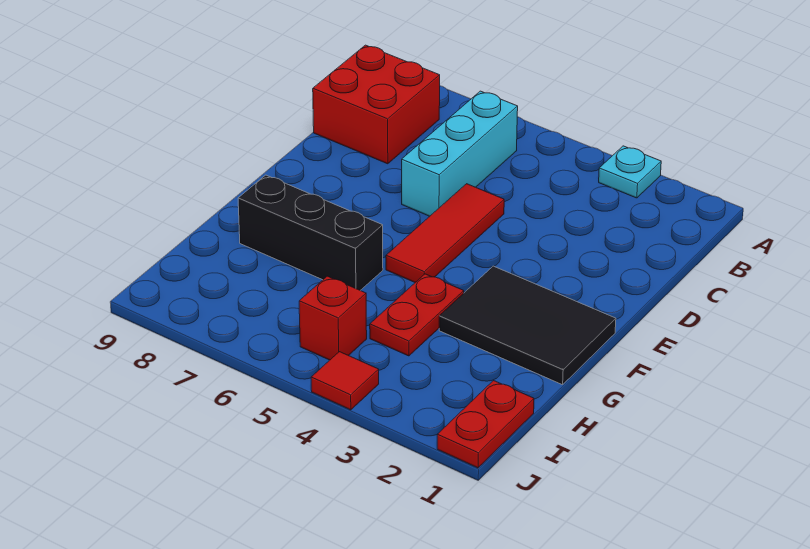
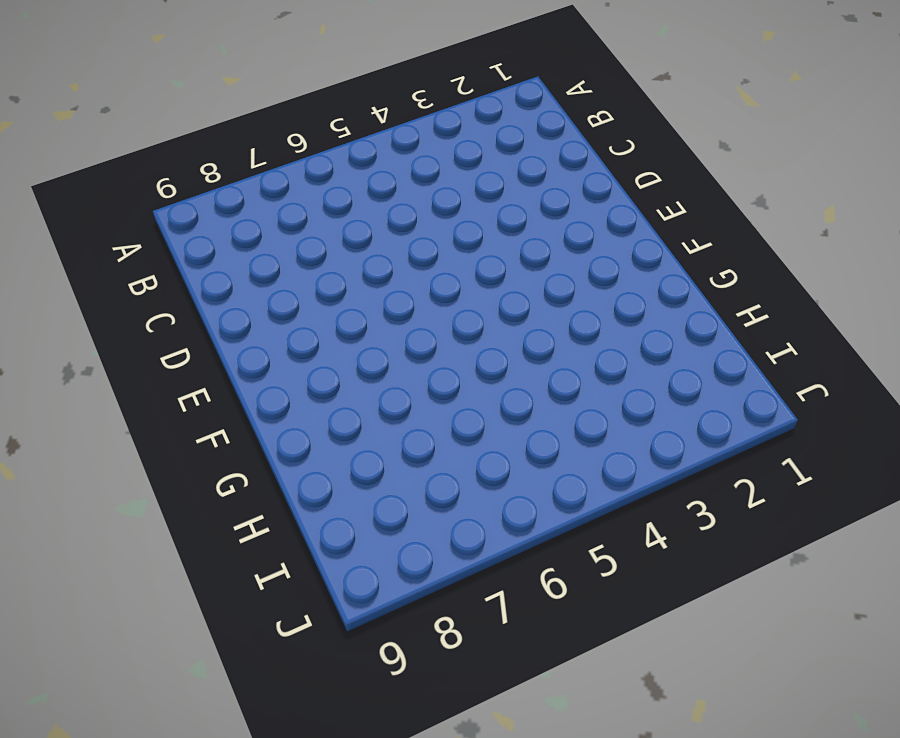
none -> cyan plate A3 level 1
none -> cyan brick B6:D6 level 1

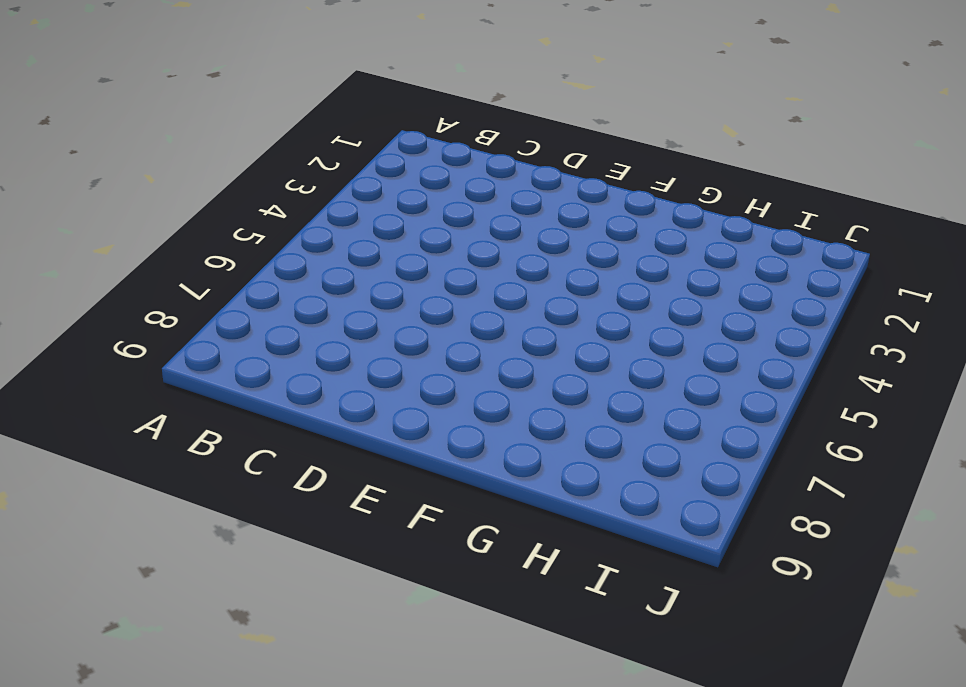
none -> cyan plate A3 level 1
none -> cyan brick B6:D6 level 1

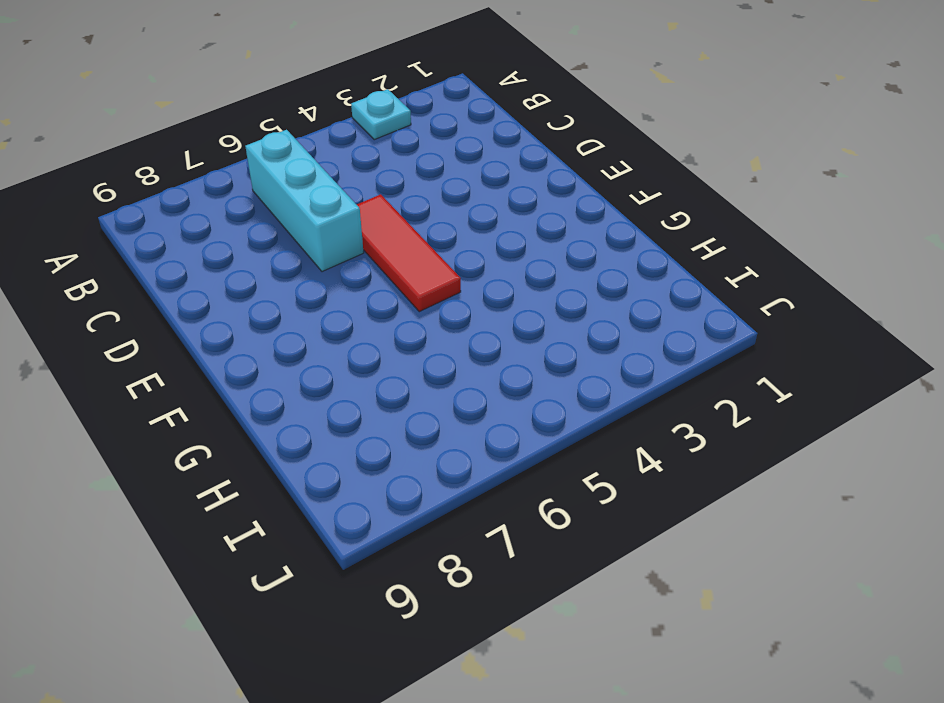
none -> red brick B8:C9 level 1
none -> black tile F1:G3 level 1

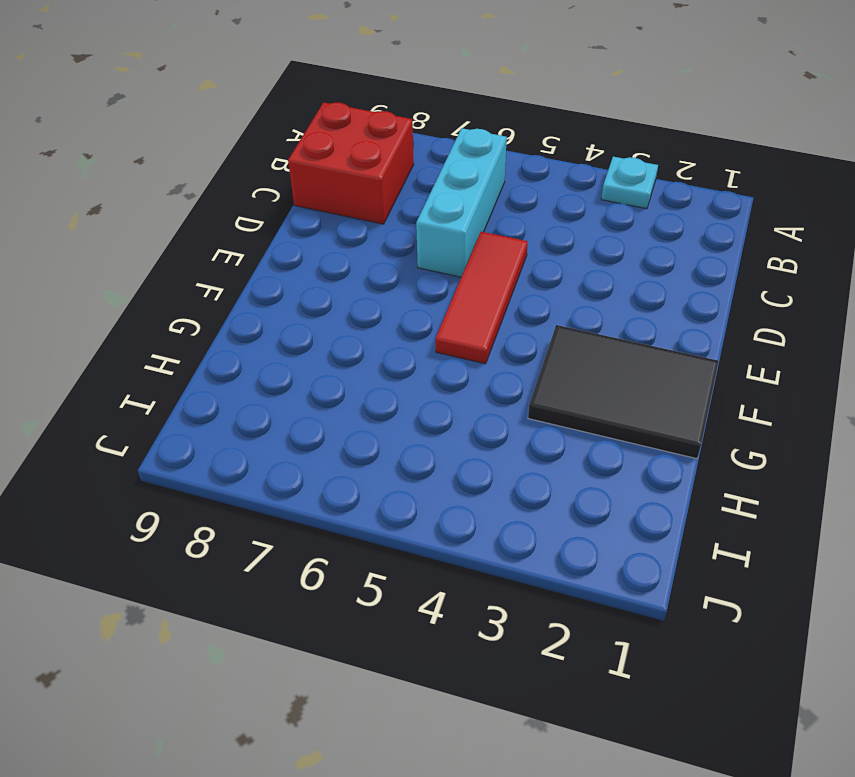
none -> red plate G4:H4 level 1
none -> black brick G6:G8 level 1

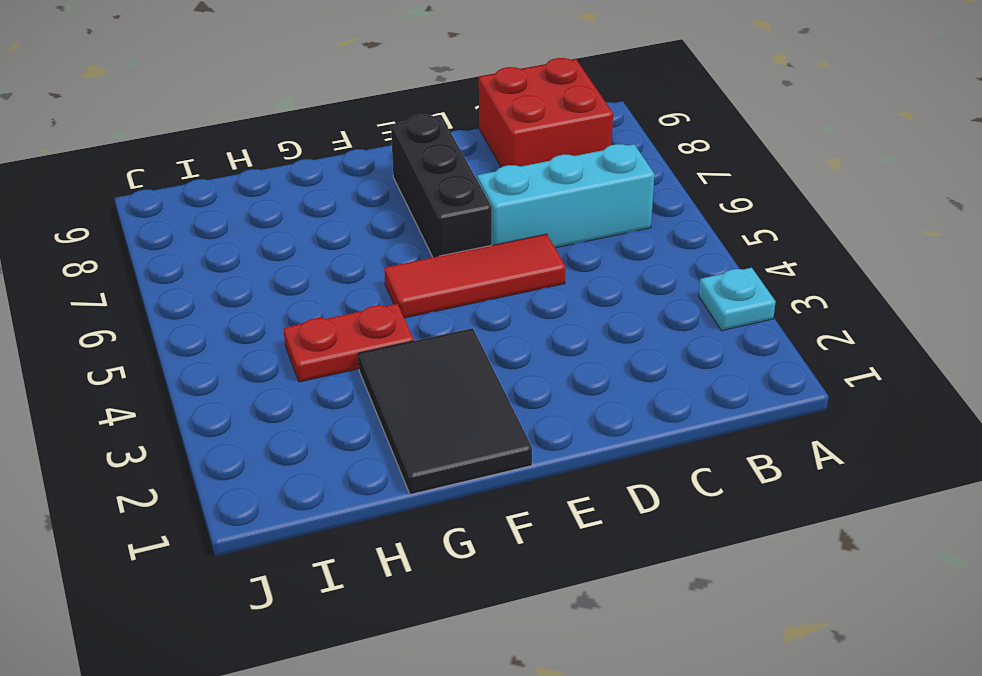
black brick E6:E8 level 1 -> black brick G6:G8 level 1
none -> red plate I1:J1 level 1
none -> red brick I5 level 1

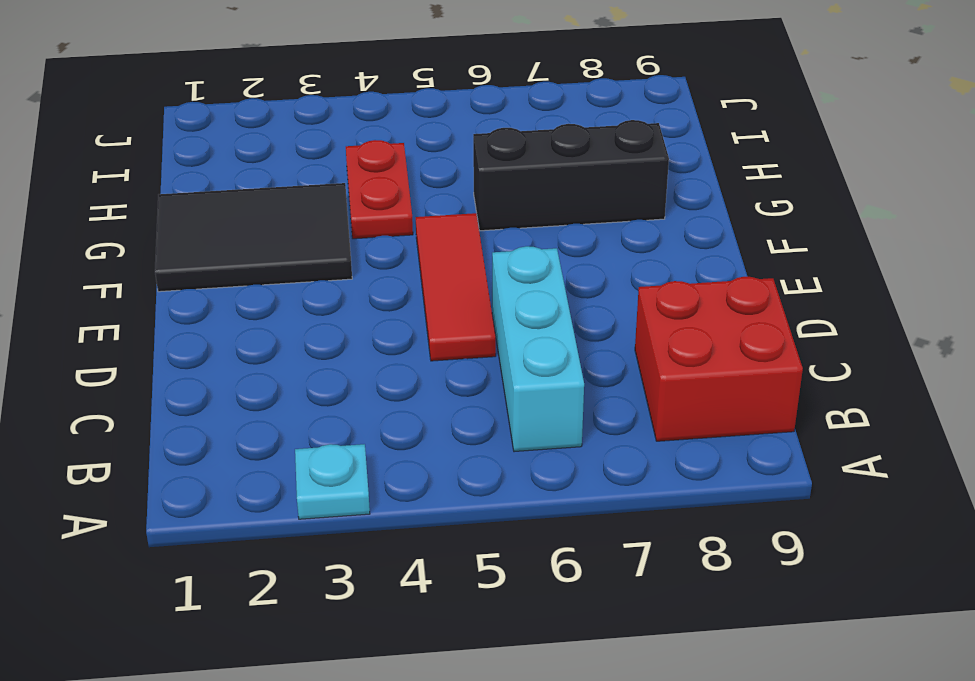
none -> red plate I1:J1 level 1
none -> red brick I5 level 1

